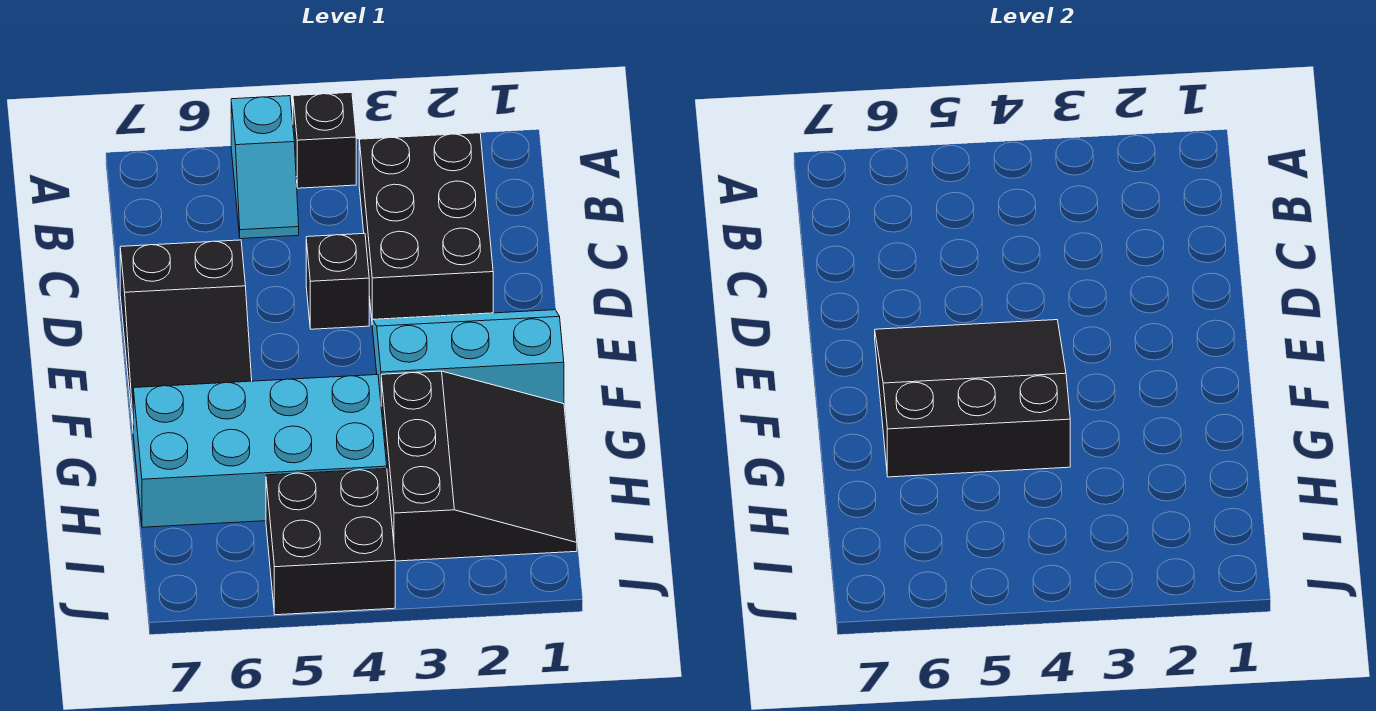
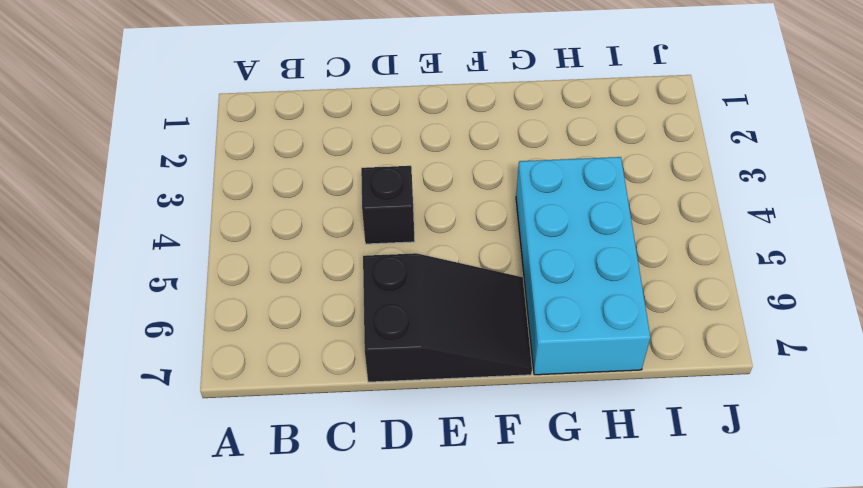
none -> black brick A4 level 1
none -> cyan slope A5:B5 level 1 top A

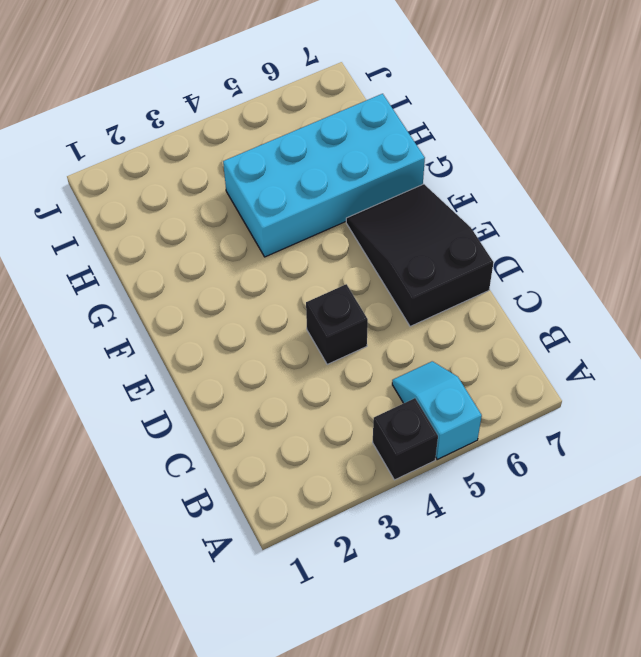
none -> black brick B2:D3 level 1
none -> cyan slope E1:F3 level 1 top F

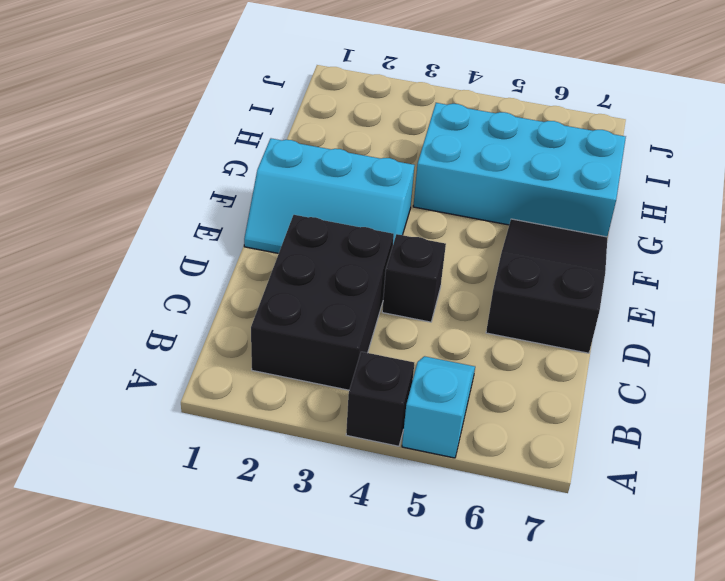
none -> black slope G1:I3 level 1 top 3
none -> black brick I4:J5 level 1

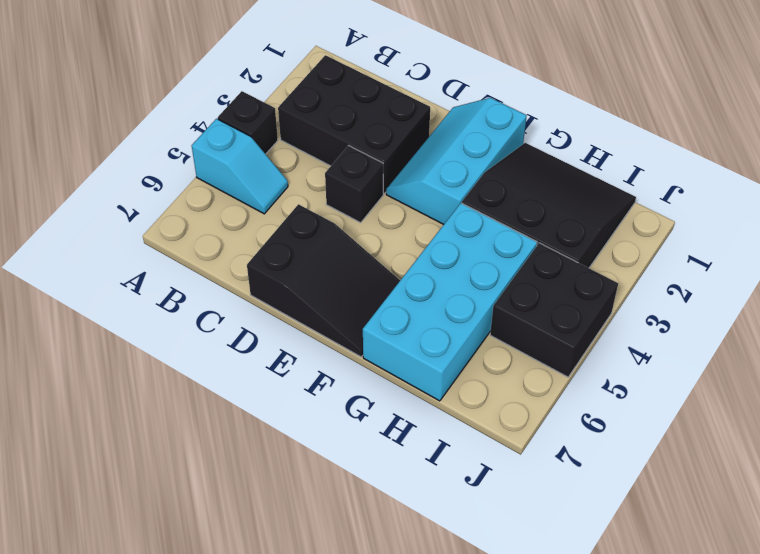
none -> black slope E4:G6 level 2 top G

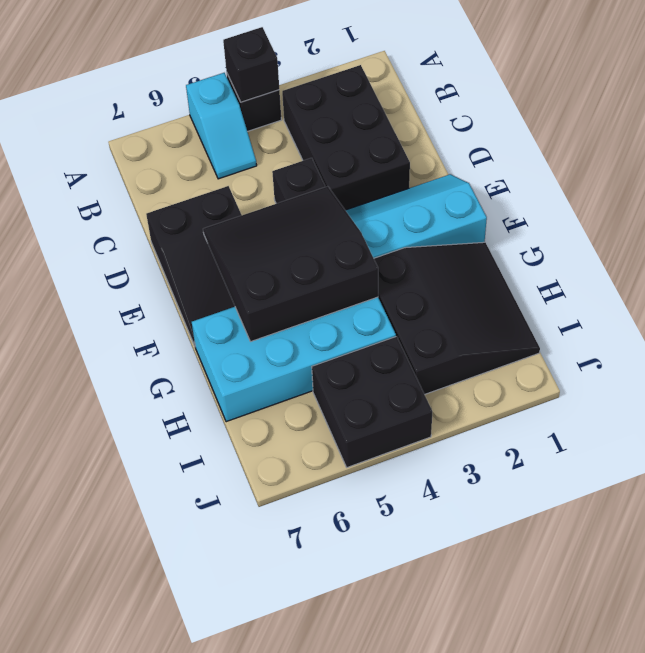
black brick A4 level 2 -> none

